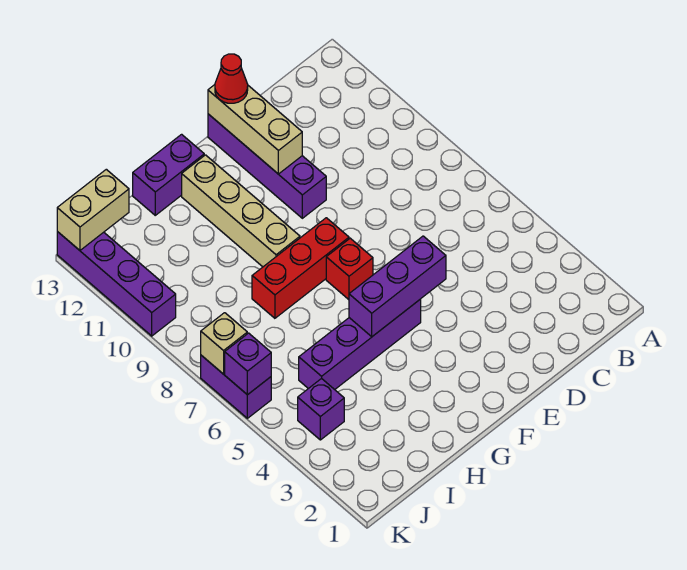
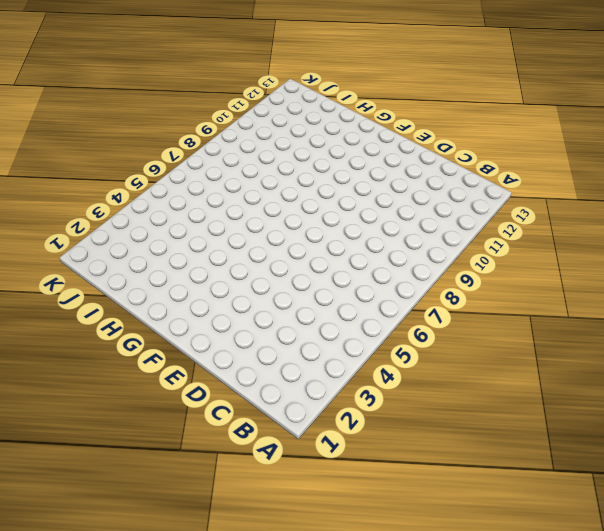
none -> purple brick E10:E13 level 1
none -> purple brick F5:I5 level 1
none -> red brick F7 level 1

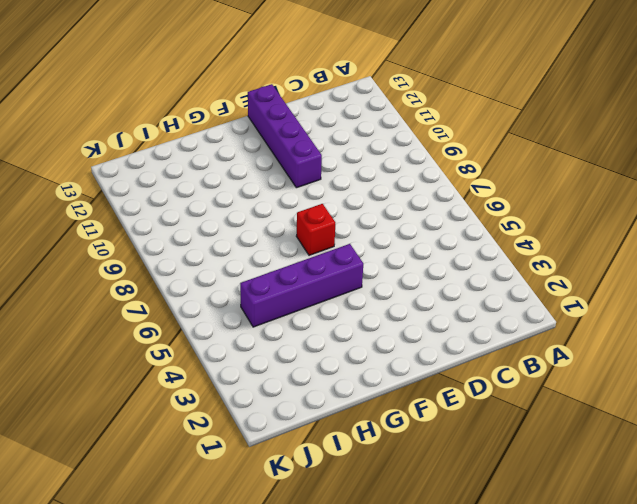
none -> red brick F8:H8 level 1
none -> tan brick G9:G12 level 1
none -> purple brick G13:H13 level 1

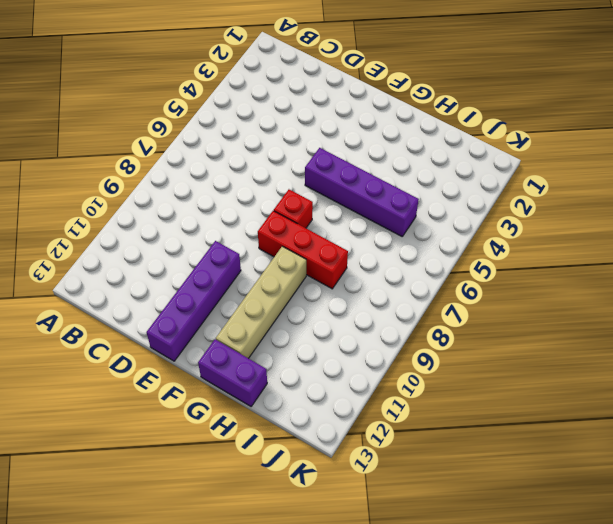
none -> purple brick J4 level 1
none -> purple brick K6:K7 level 1
none -> purple brick K10:K13 level 1

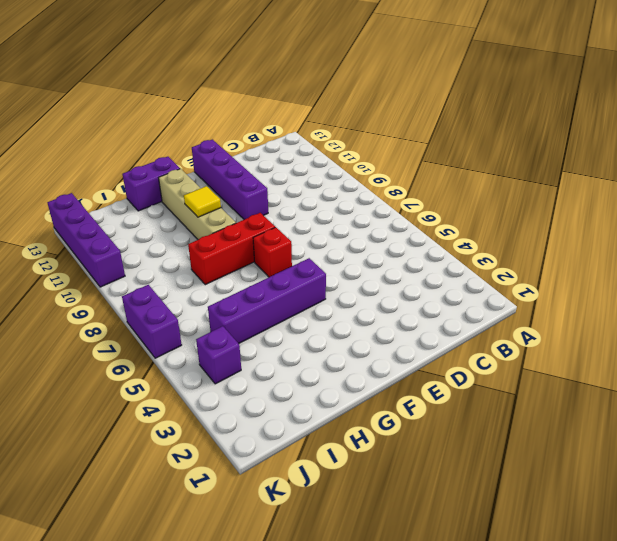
yellow tile G10 level 2 -> none
none -> purple brick E5:G5 level 2
none -> tan brick E11:E13 level 2
none -> tan brick J13:K13 level 2

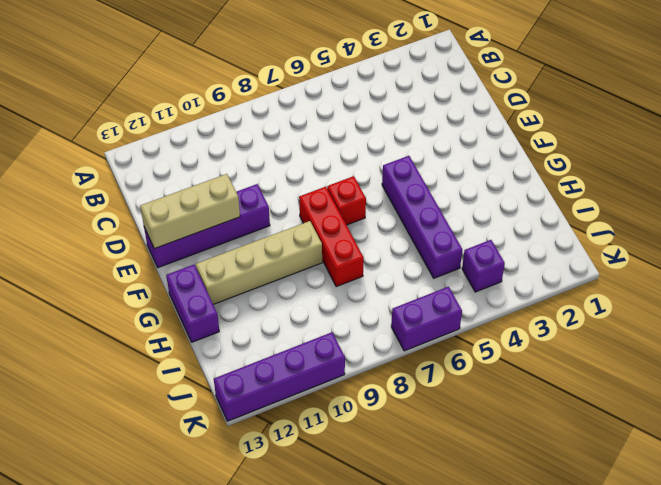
none -> purple brick E5:G5 level 2
none -> tan brick J13:K13 level 2
none -> purple brick K6 level 2

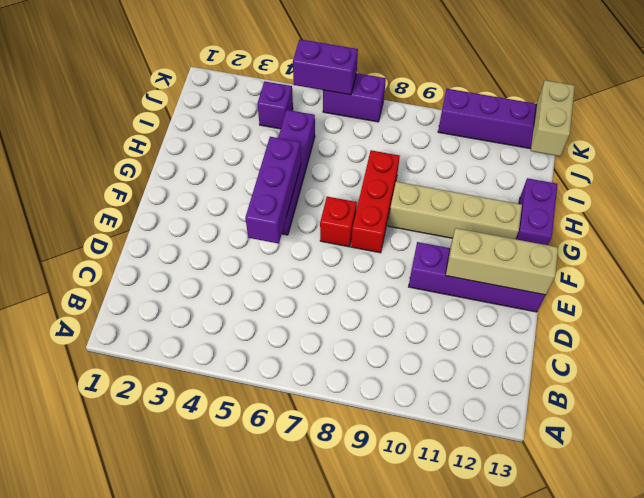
purple brick K5:K6 level 2 -> purple brick K6 level 2
none -> tan brick K7 level 2
none -> red cone E13 level 3

